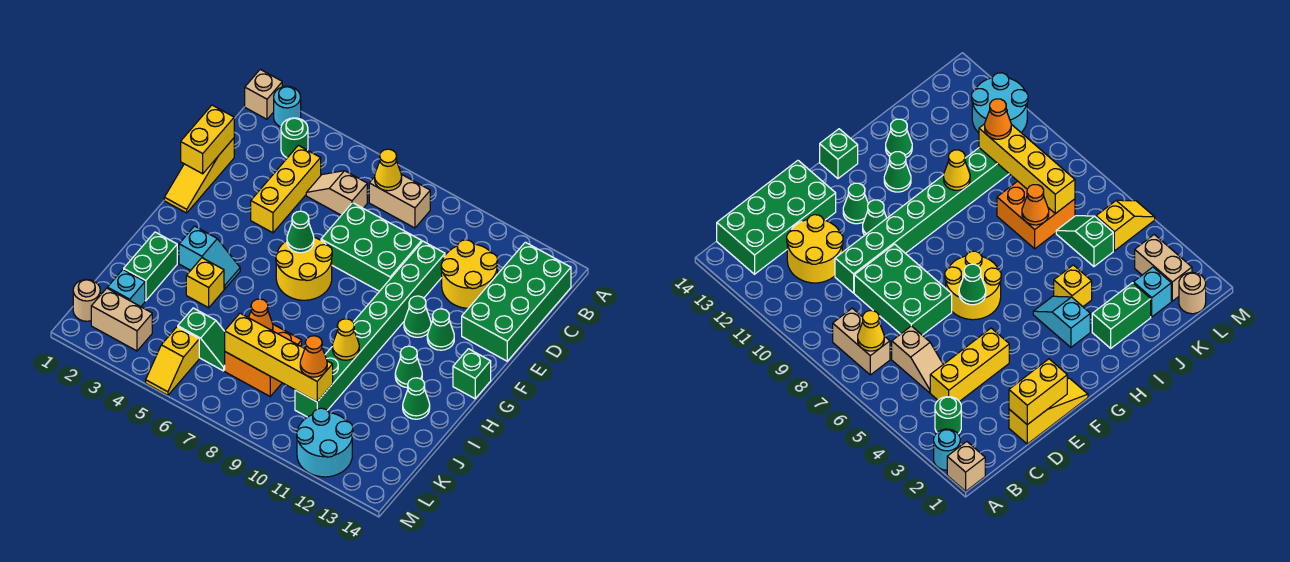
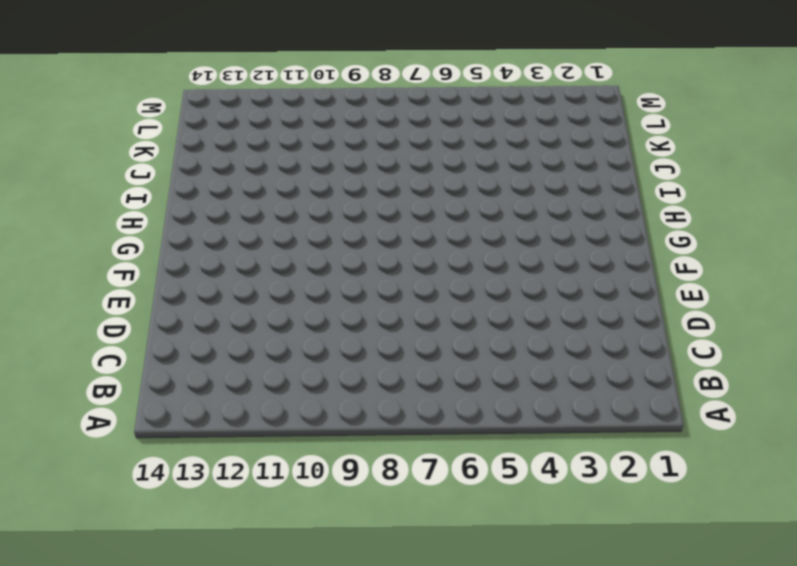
none -> tan brick A1 level 1
none -> cyan round brick A2 level 1
none -> green round brick B3 level 1
none -> tan brick B7:B8 level 1

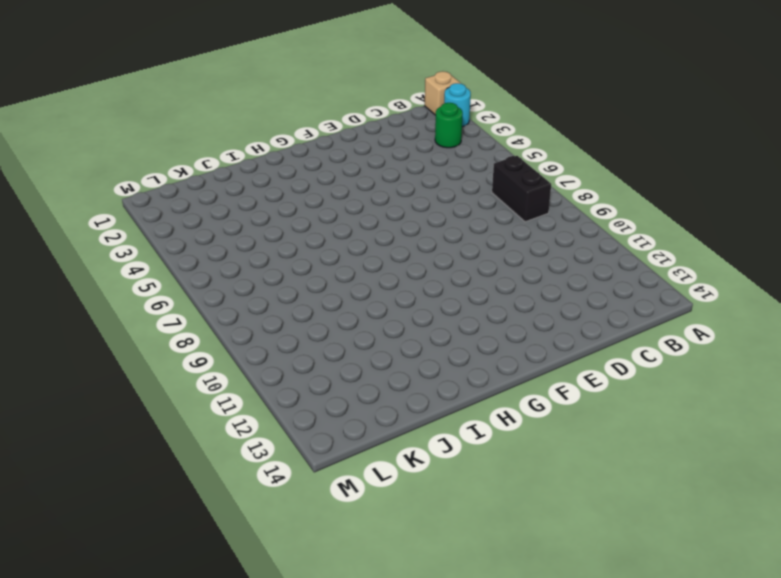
black brick B7:B8 level 1 -> tan brick B7:B8 level 1
none -> green brick B13:E14 level 1
none -> yellow brick C4:E4 level 1
none -> tan slope C5:C6 level 1 top 6
none -> yellow round brick C11:D12 level 1

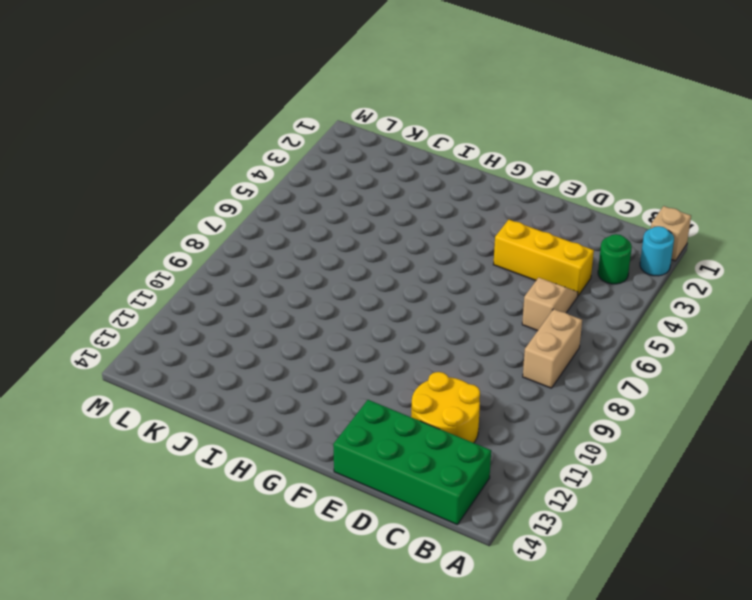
none -> yellow slope D1:F1 level 1 top D
none -> green brick D7:E9 level 1
none -> green brick D10:K10 level 1
none -> yellow round brick F6:G7 level 1

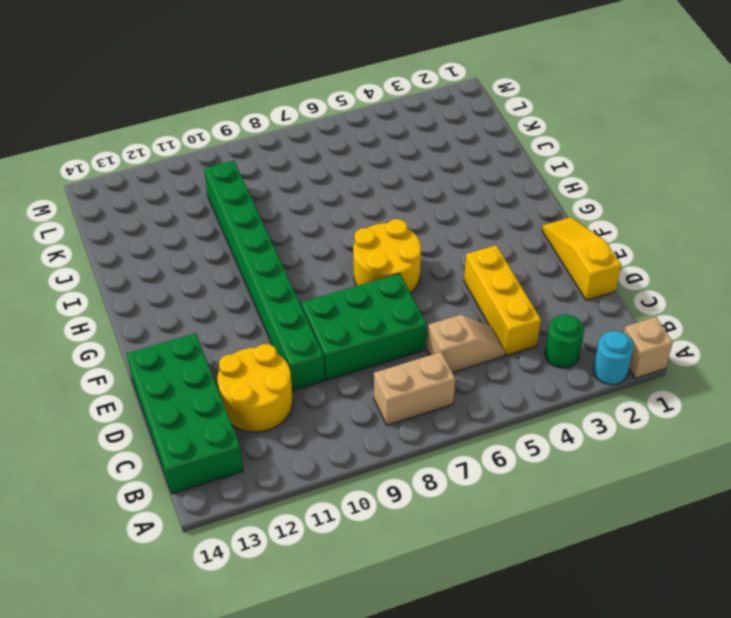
none -> green cone F11 level 1
none -> green cone F12 level 1
none -> green brick G14 level 1
none -> cyan slope H3:H4 level 1 top 3

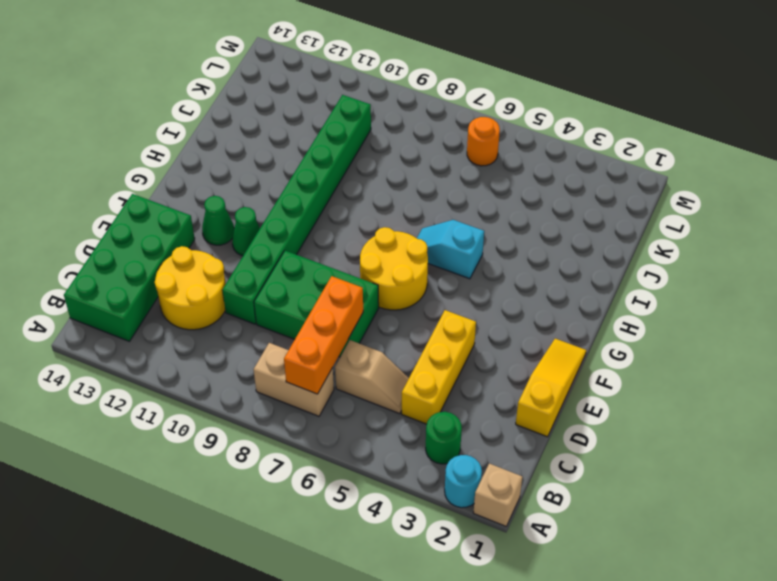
orange brick B7:D7 level 2 -> yellow cone B7 level 2
cyan slope H5:H6 level 1 top 5 -> cyan slope H3:H4 level 1 top 3
orange round brick L6 level 1 -> none
none -> green brick G14 level 1
none -> green cone H12 level 1
none -> green brick I2:J2 level 1
none -> yellow brick I4 level 1

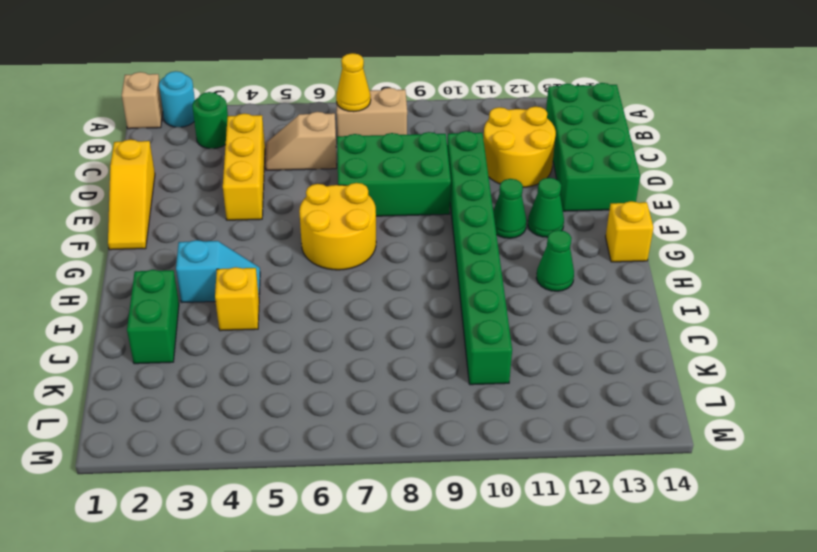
yellow brick G14 level 1 -> green brick G14 level 1
none -> green cone I13 level 1
none -> orange brick J7:K8 level 1
none -> cyan brick K2 level 1
none -> green slope K5:K6 level 1 top 5

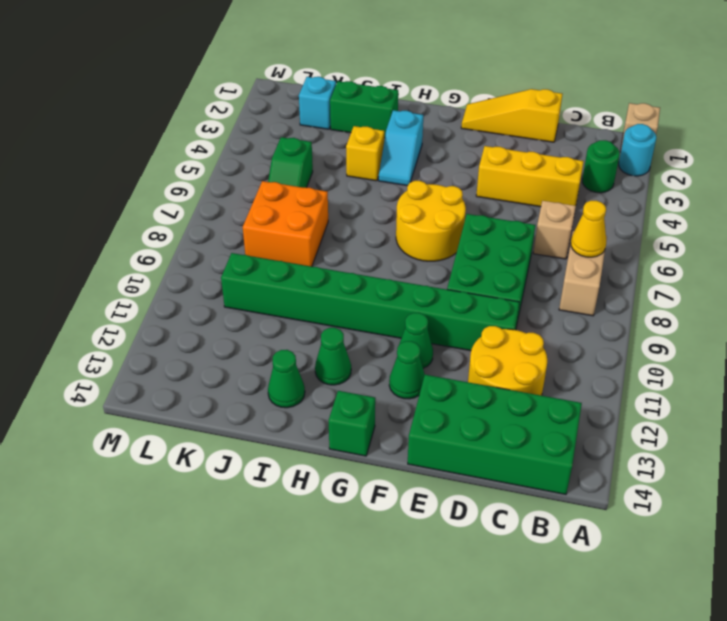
none -> tan round brick L1 level 1
none -> tan brick L2:L3 level 1
none -> yellow slope L5:M5 level 1 top L
none -> cyan round brick L11:M12 level 1

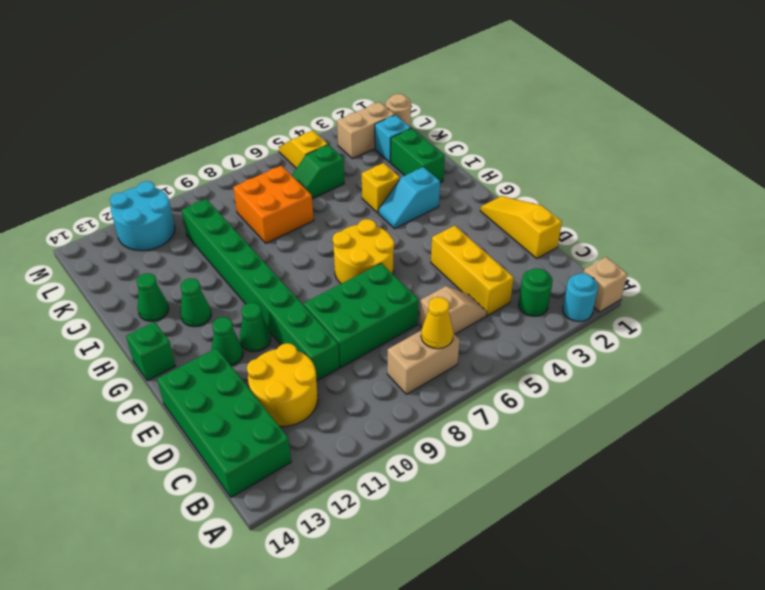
none -> yellow brick D1:E1 level 2
none -> green cone F6 level 2
none -> yellow cone I10 level 2
none -> orange cone J7 level 2

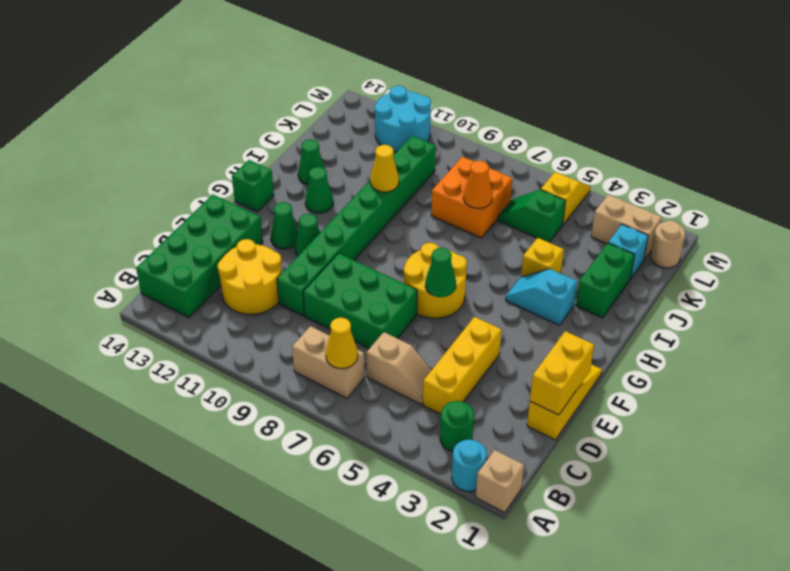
none -> yellow brick K7:K10 level 2
none -> orange cone K10 level 3

